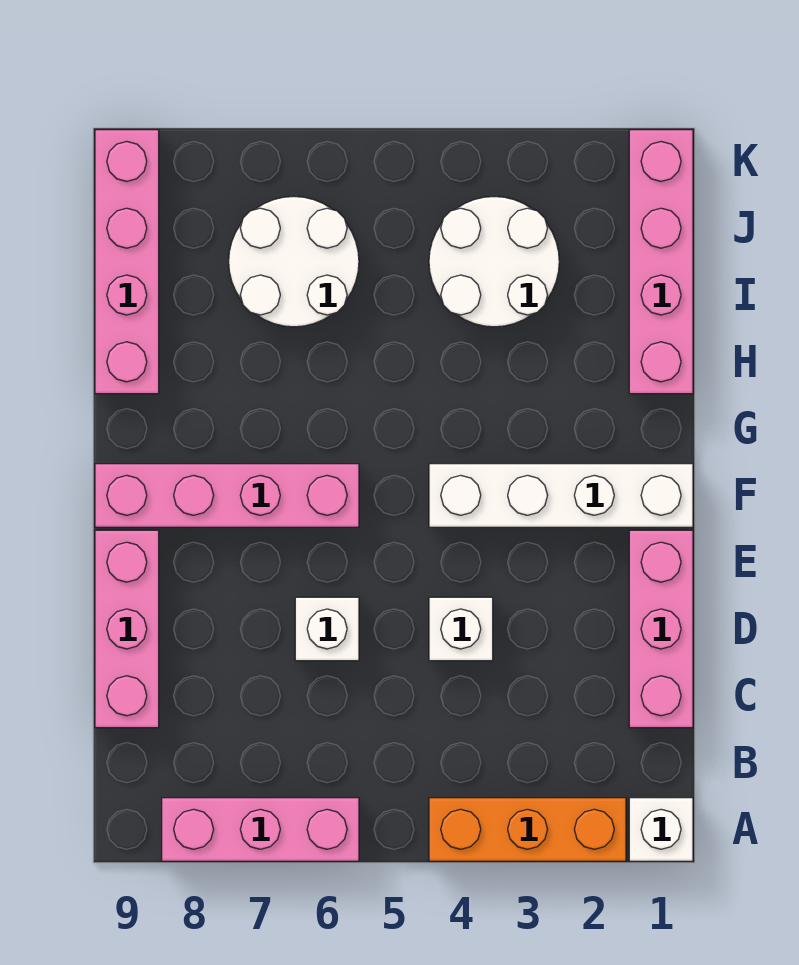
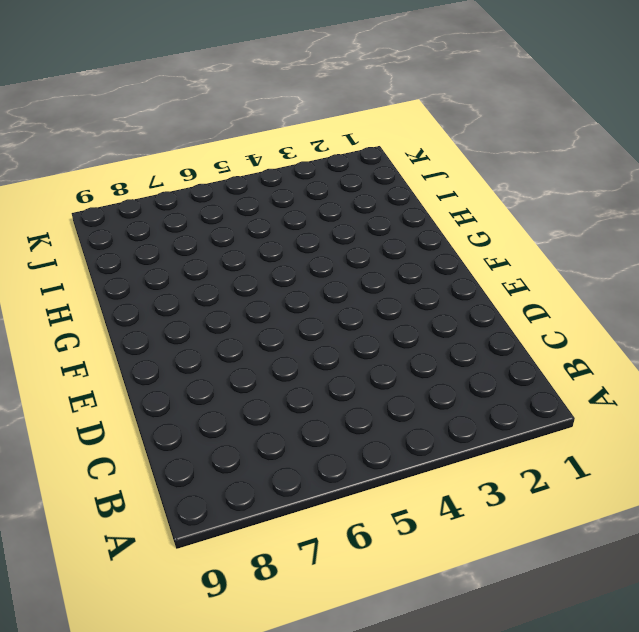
none -> white brick A1 level 1
none -> orange brick A2:A4 level 1
none -> pink brick A6:A8 level 1

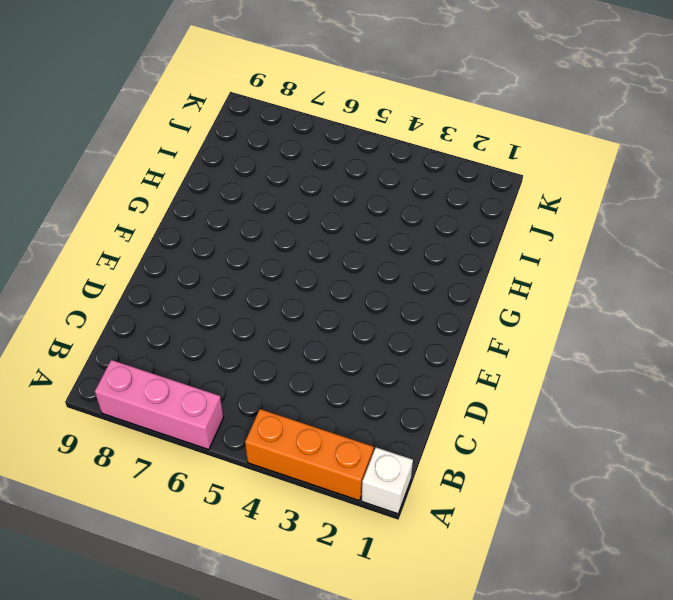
none -> pink brick C1:E1 level 1
none -> pink brick C9:E9 level 1
none -> white brick D4 level 1

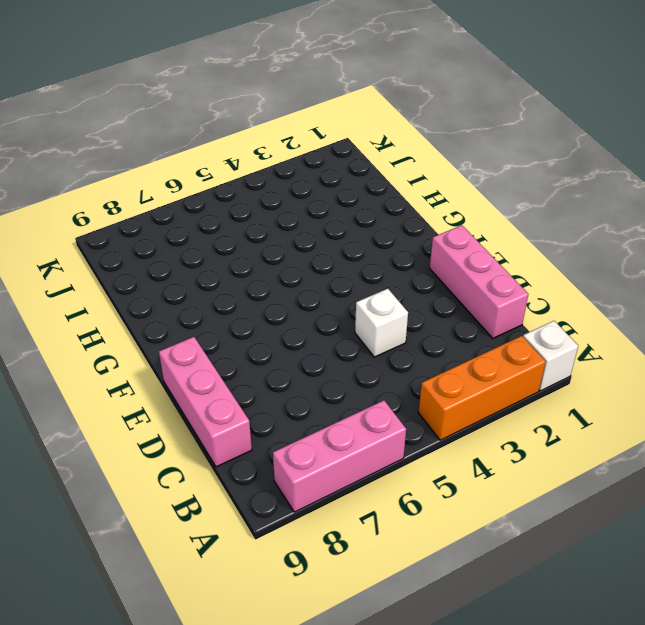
none -> white brick D6 level 1
none -> white brick F1:F4 level 1
none -> pink brick F6:F9 level 1

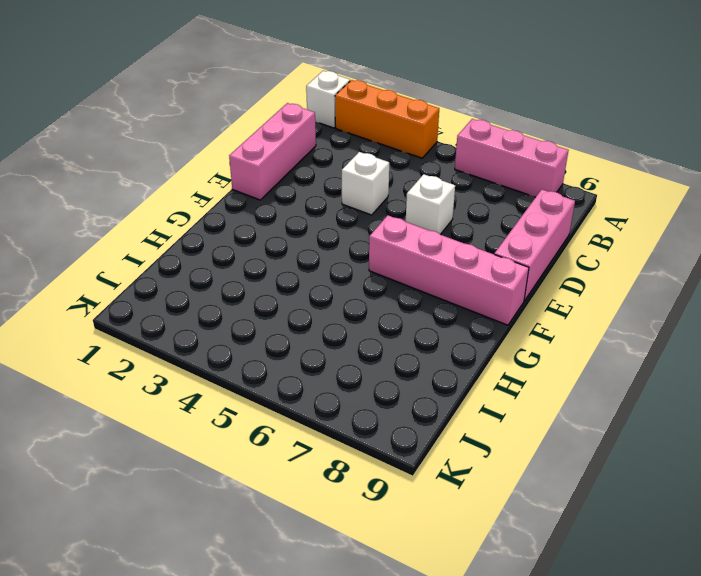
none -> white brick F1:F4 level 1
none -> pink brick H1:K1 level 1
none -> pink brick H9:K9 level 1

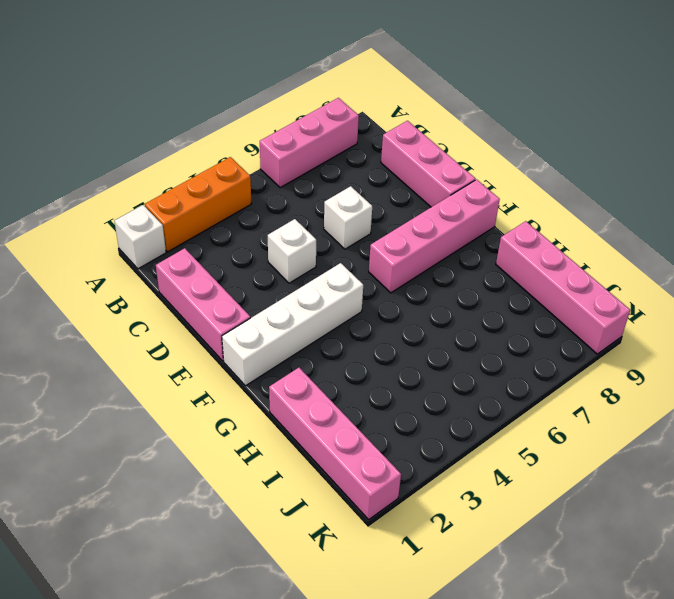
none -> white round brick I3:J4 level 1
none -> white round brick I6:J7 level 1

